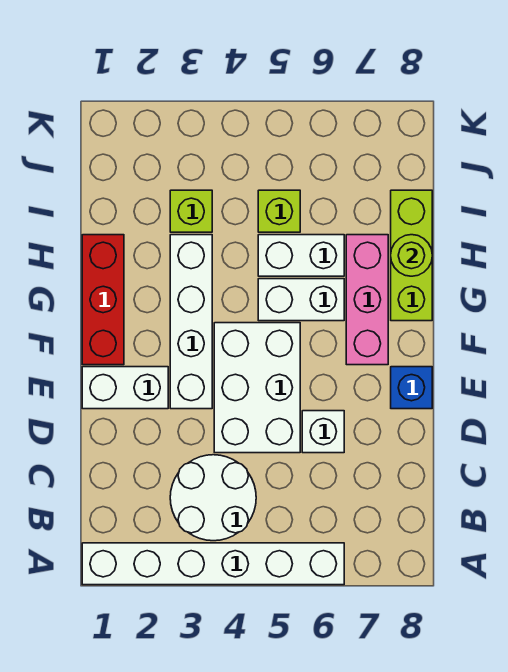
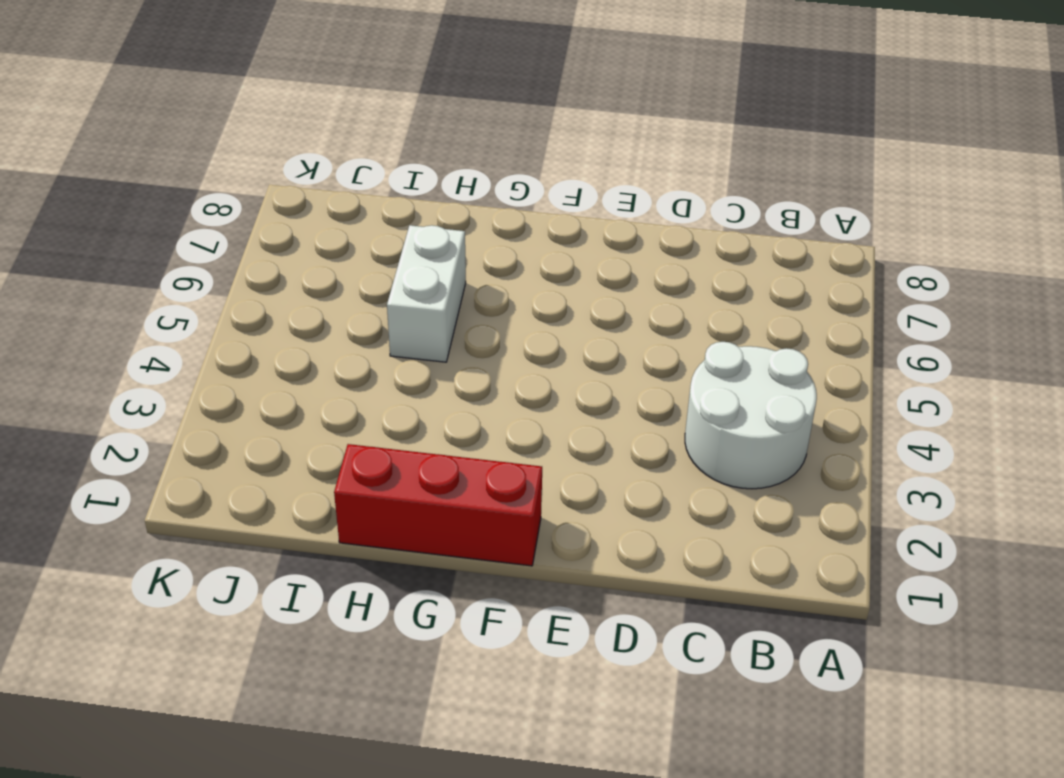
none -> white brick A1:A6 level 1
none -> white brick D4:F5 level 1
none -> white brick D6 level 1

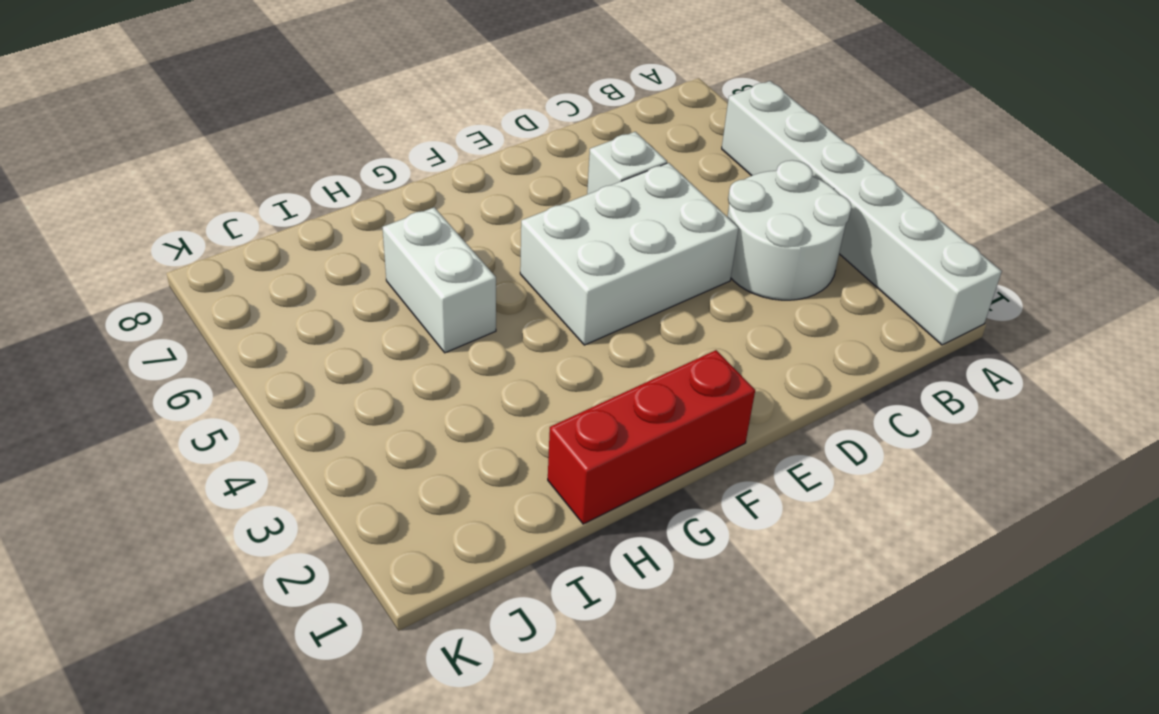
none -> white brick E1:E2 level 1
none -> white brick E3:H3 level 1
none -> blue brick E8 level 1

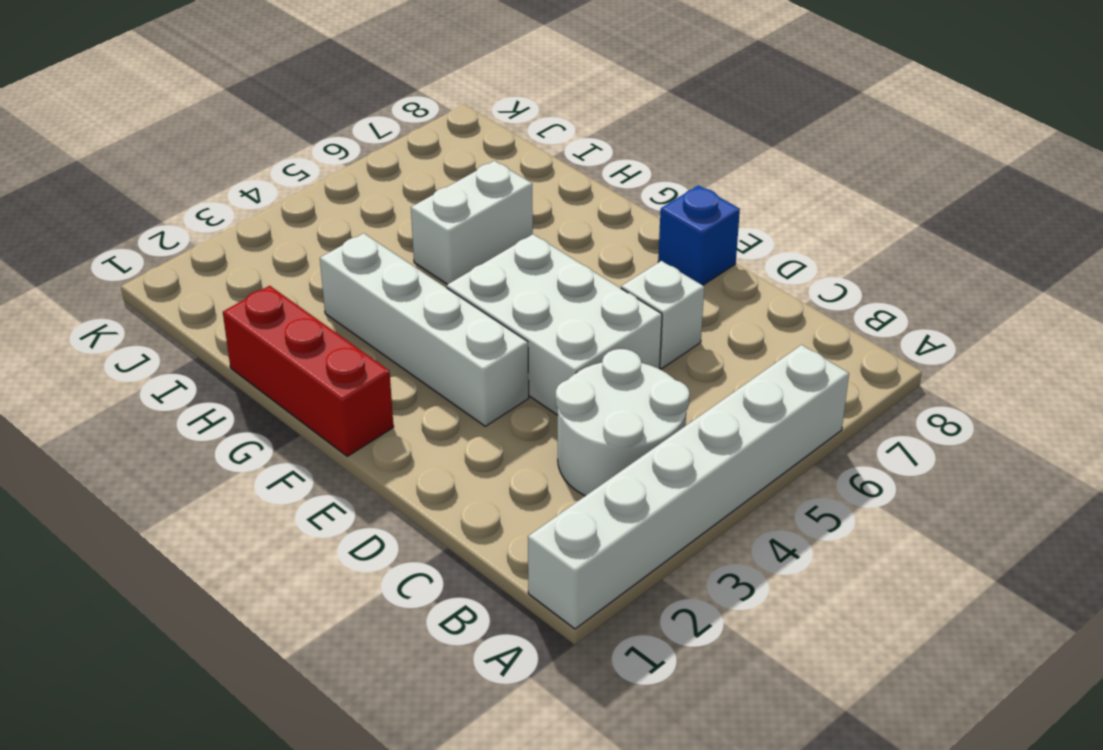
none -> white brick E1:E2 level 1
none -> pink brick F7:H7 level 1
none -> white brick G5:G6 level 1

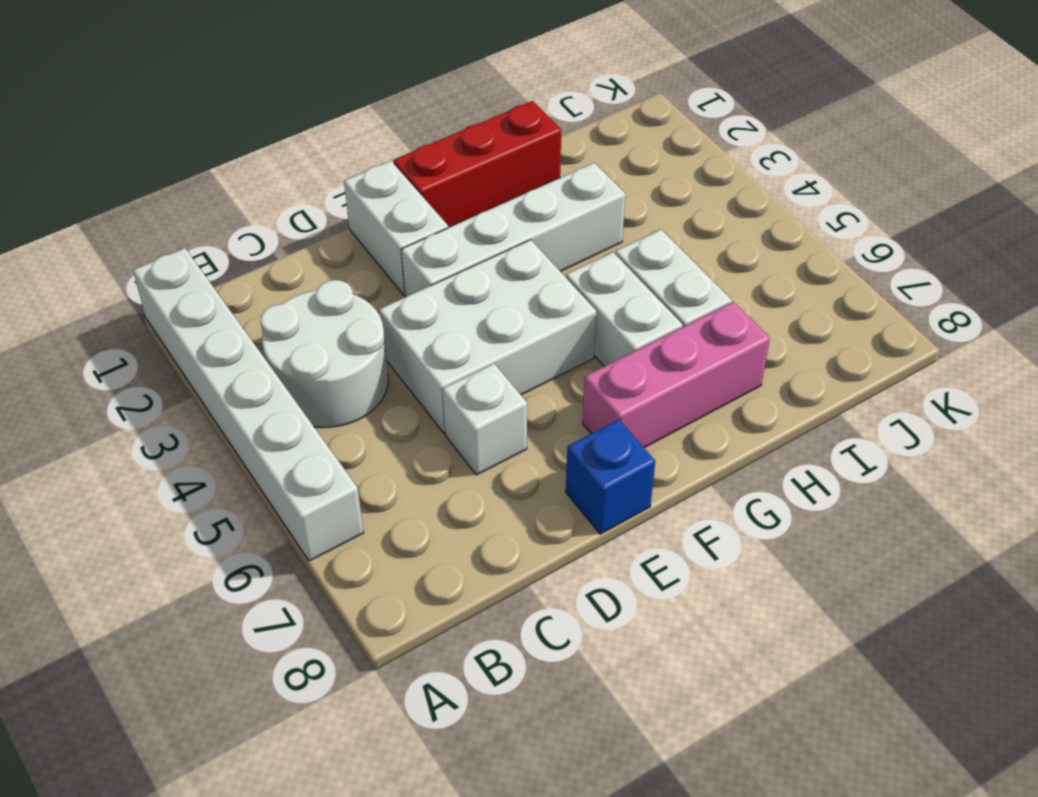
none -> lime brick G8:I8 level 1
none -> lime brick I3 level 1
none -> lime brick I5 level 1

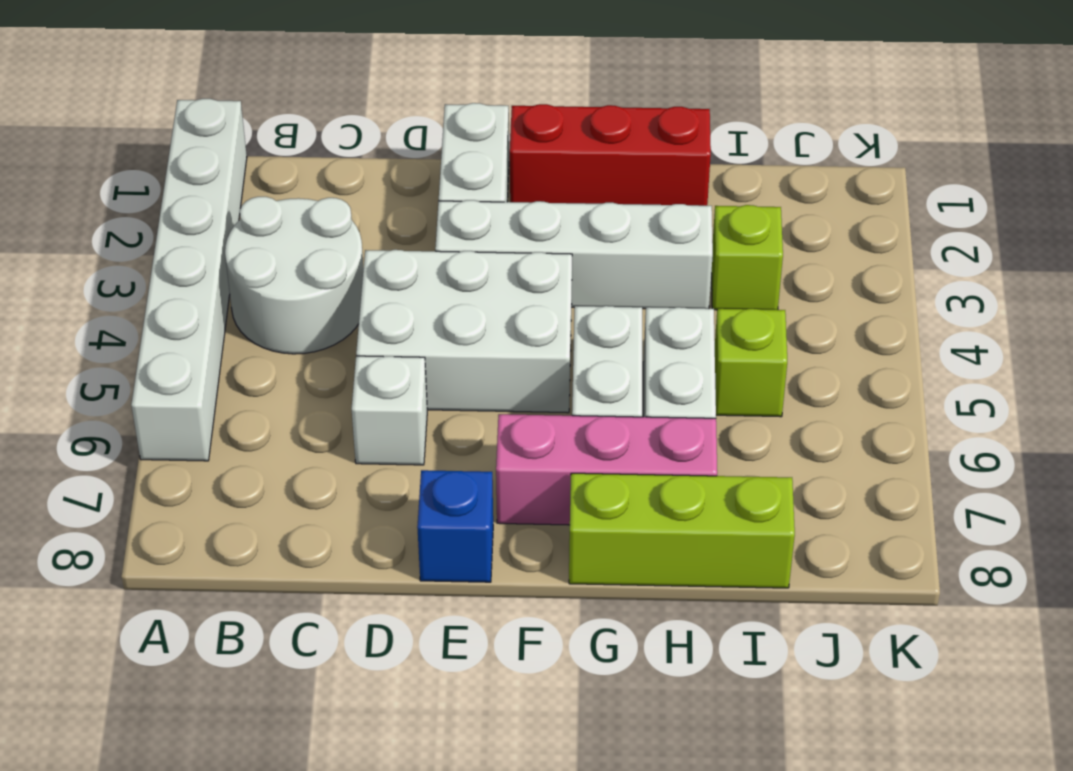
none -> lime round brick H8 level 2

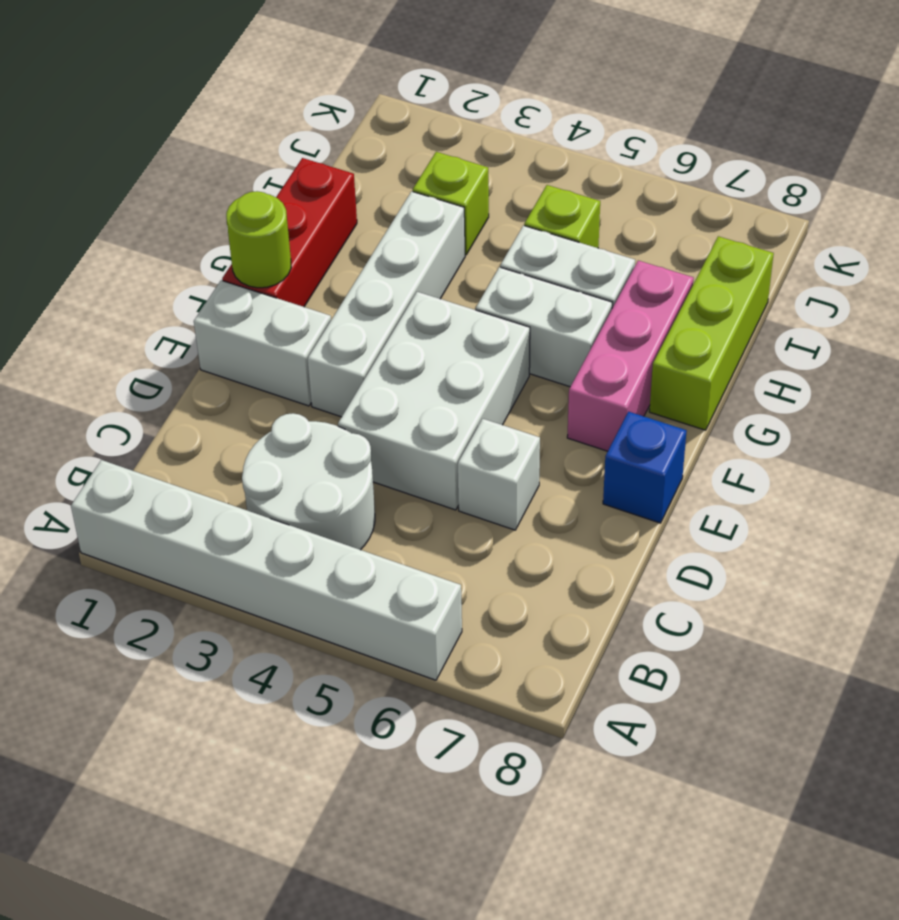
lime round brick F1 level 2 -> lime round brick H8 level 2

